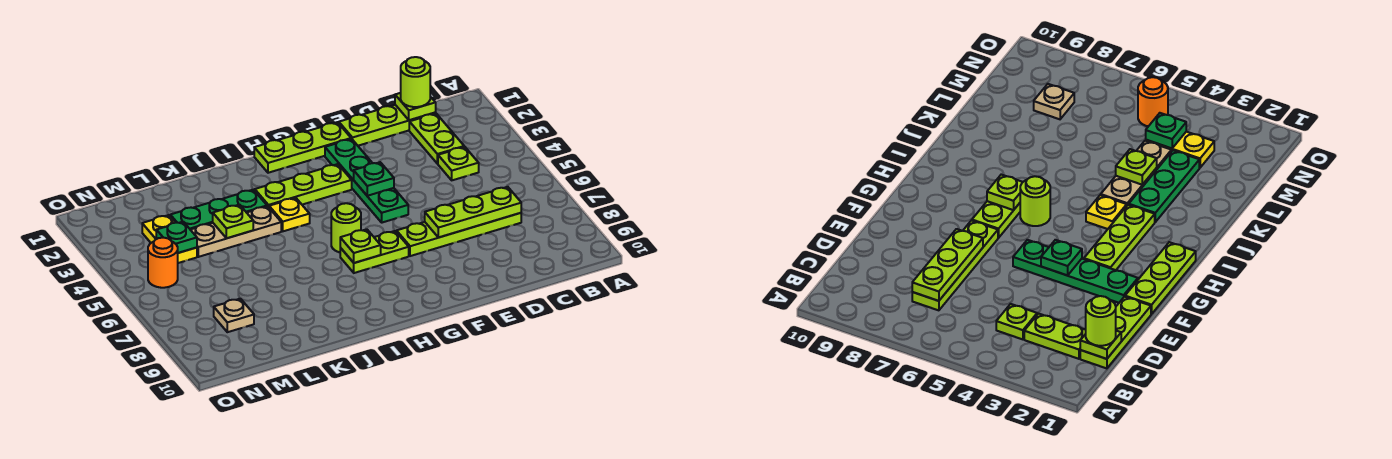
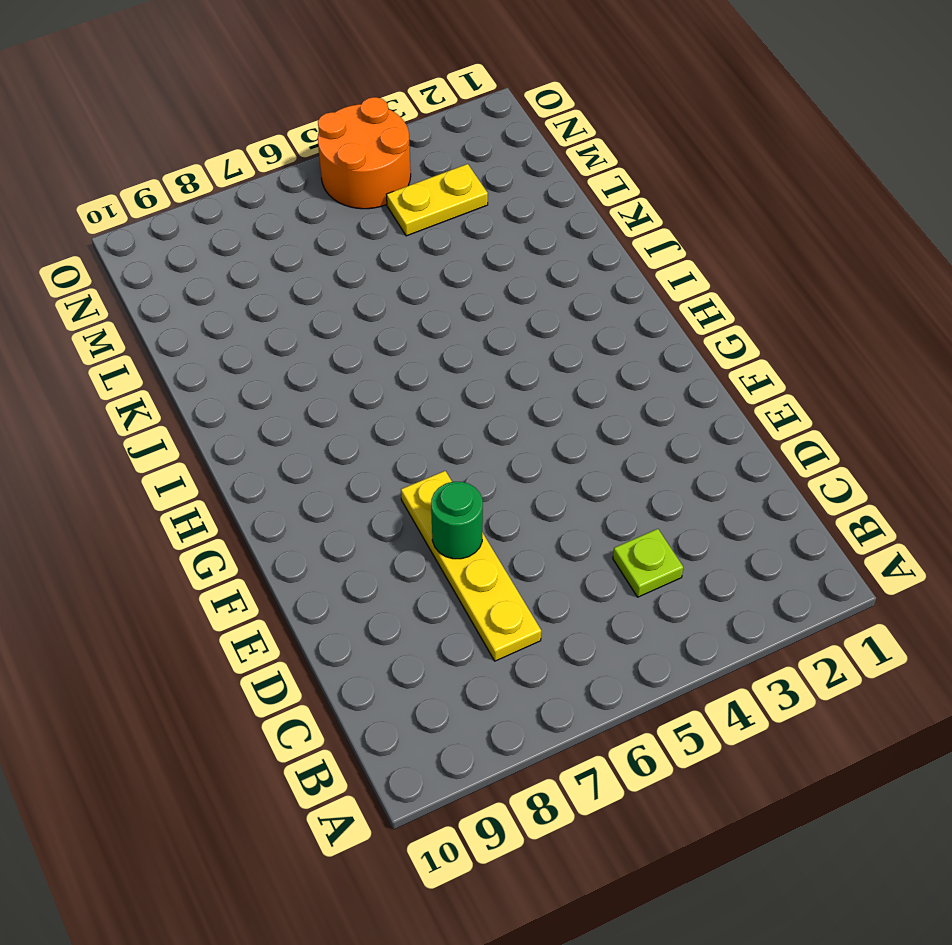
yellow plate C7:F7 level 1 -> lime plate C7:F7 level 1
green round brick E7 level 2 -> lime plate C7:E7 level 2
orange round brick N4:O5 level 1 -> orange round brick N5 level 1
none -> lime plate C1:E1 level 1
none -> lime plate C2:C3 level 1
none -> lime plate F1:H1 level 1

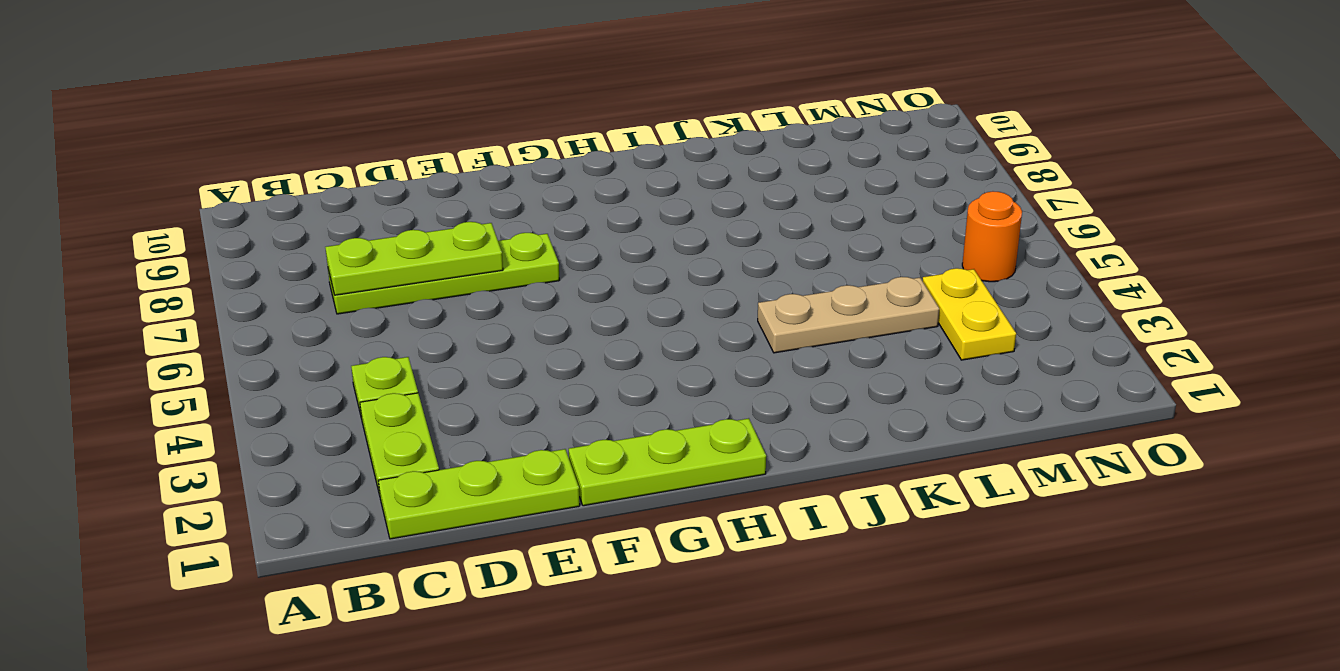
none -> green plate F2:F5 level 1
none -> lime plate G3:I3 level 1
none -> lime plate G7:H7 level 1

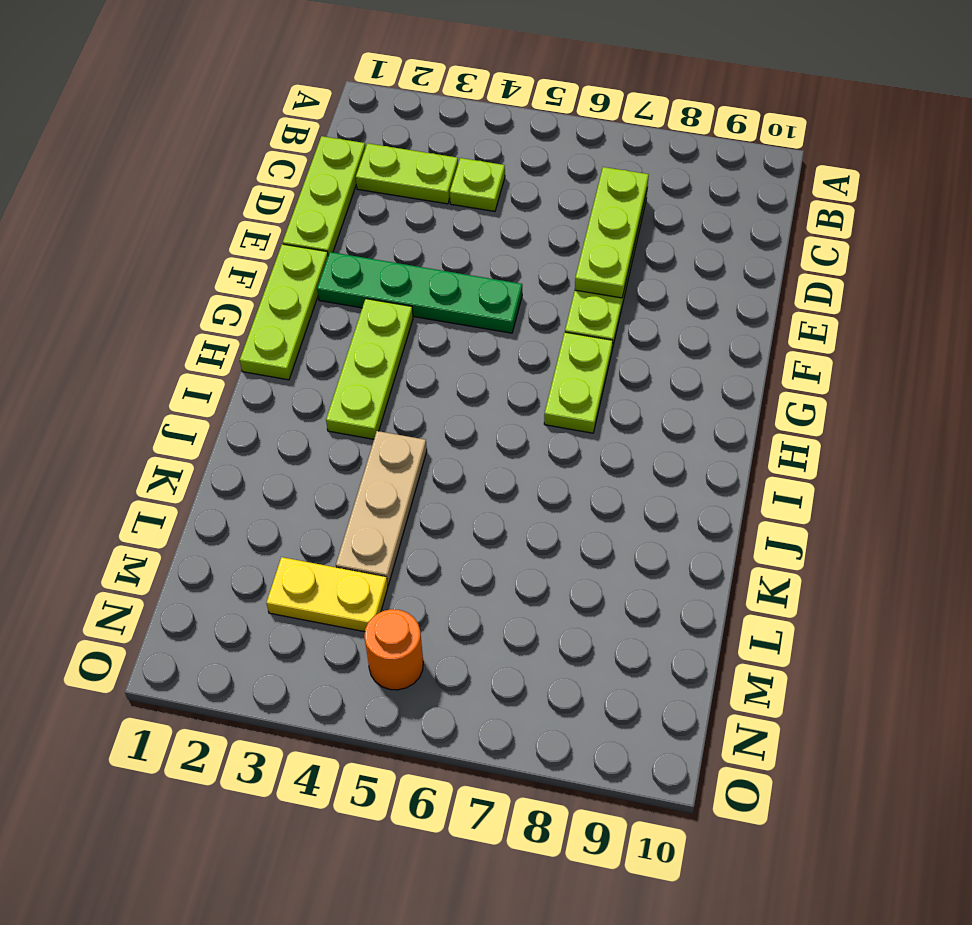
none -> lime round brick H6 level 1
none -> yellow plate I4 level 1
none -> green plate J3:L3 level 1

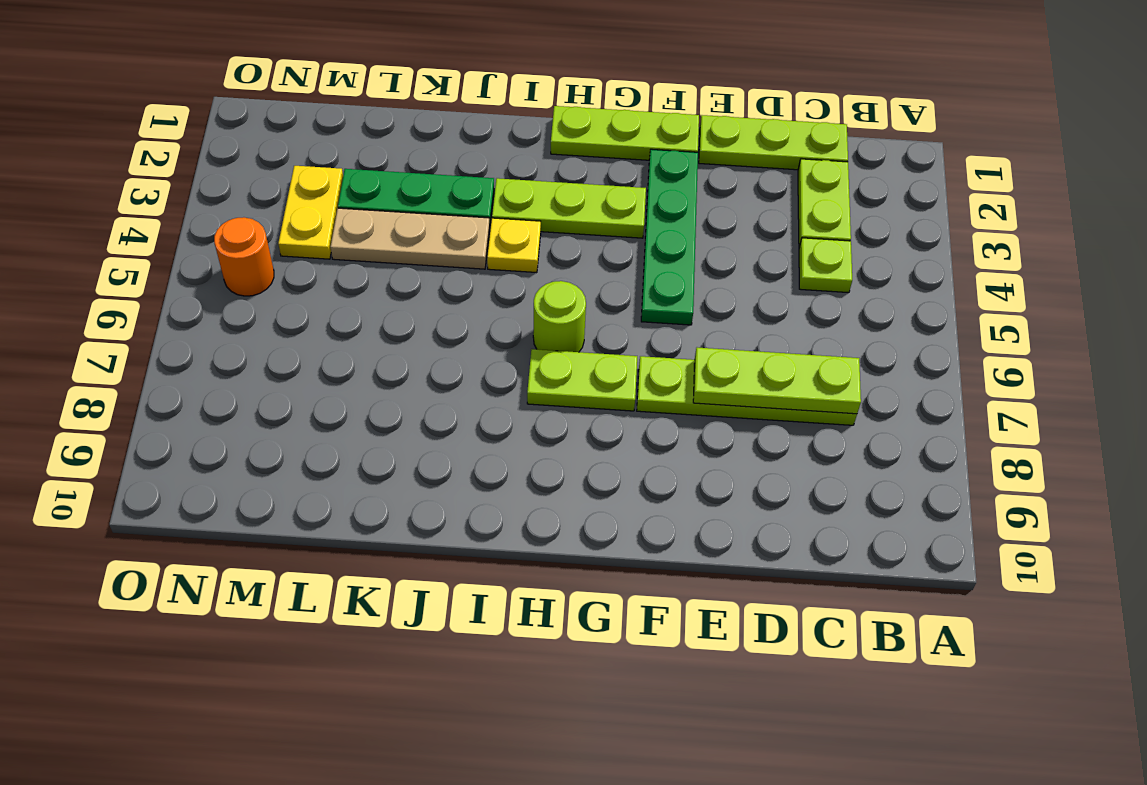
none -> tan plate M8 level 1
none -> lime plate C1 level 2
none -> green plate F4 level 2

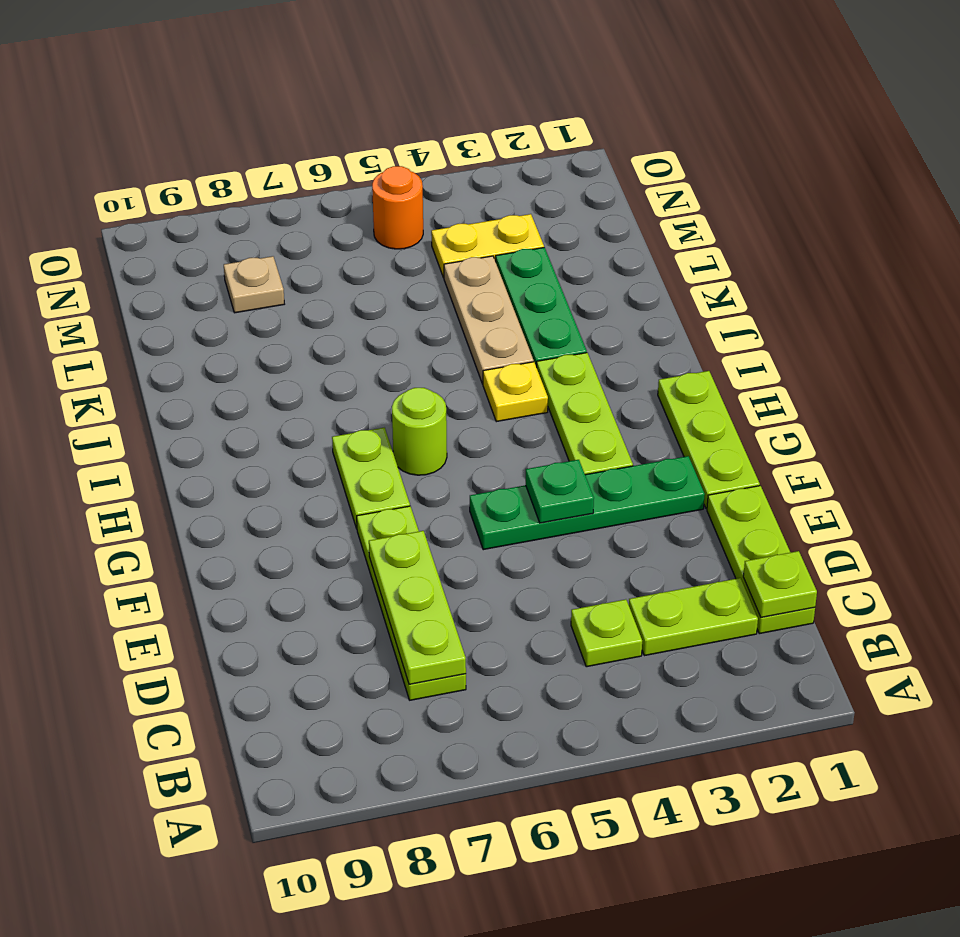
none -> lime plate H7 level 2
none -> lime plate K4 level 2
none -> green plate M4 level 2

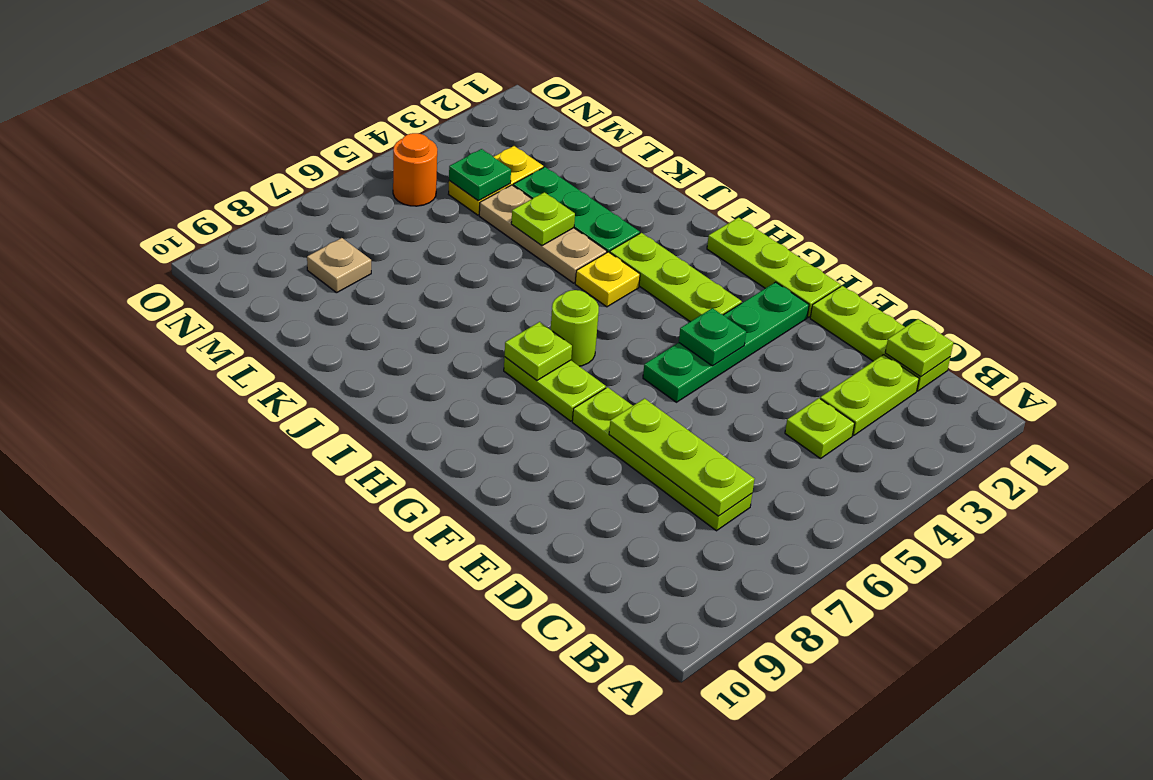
none -> lime round brick C1 level 3

